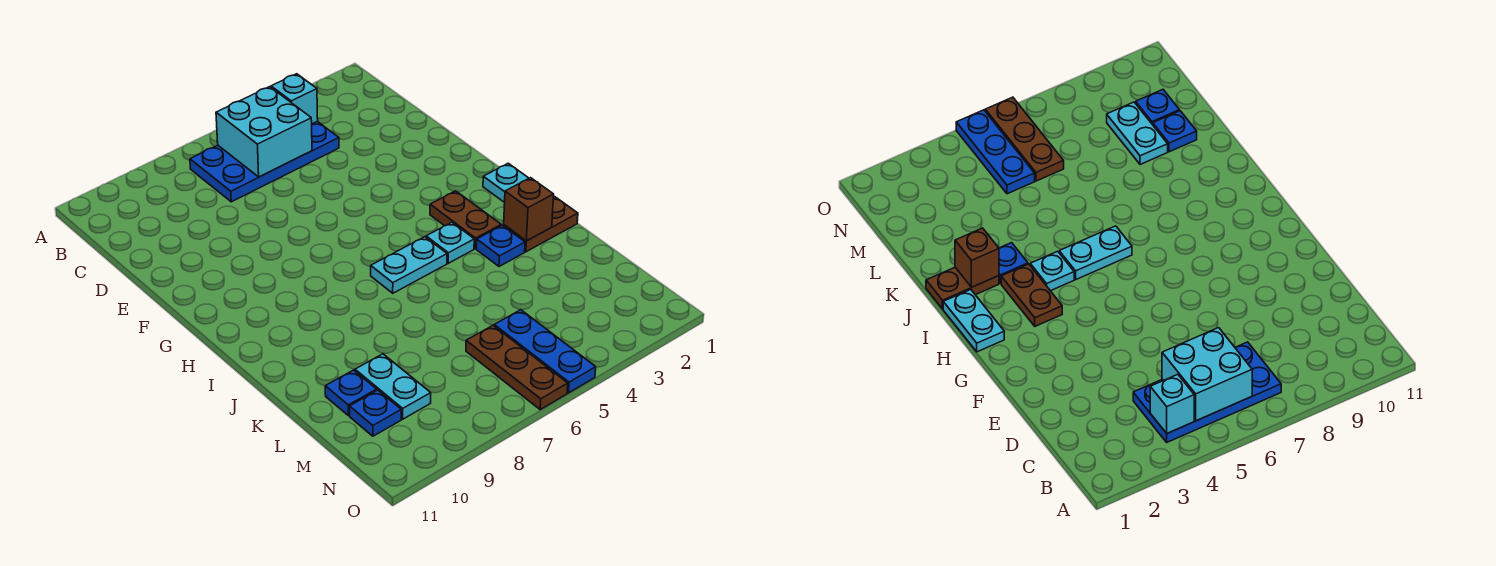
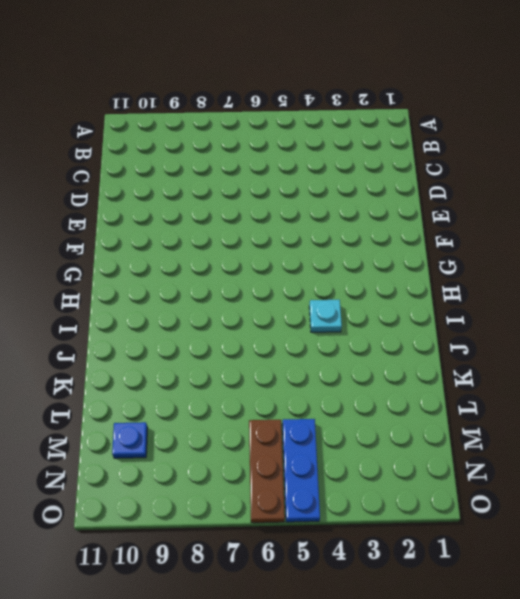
none -> blue plate B4:C7 level 1
none -> cyan plate H1:I1 level 1
none -> brown plate H3:I3 level 1

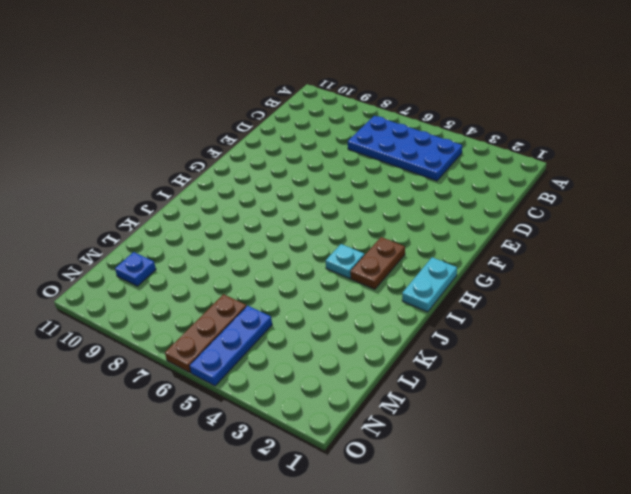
none -> cyan plate I5:I6 level 1
none -> brown plate J1:J2 level 1
none -> blue plate J3 level 1

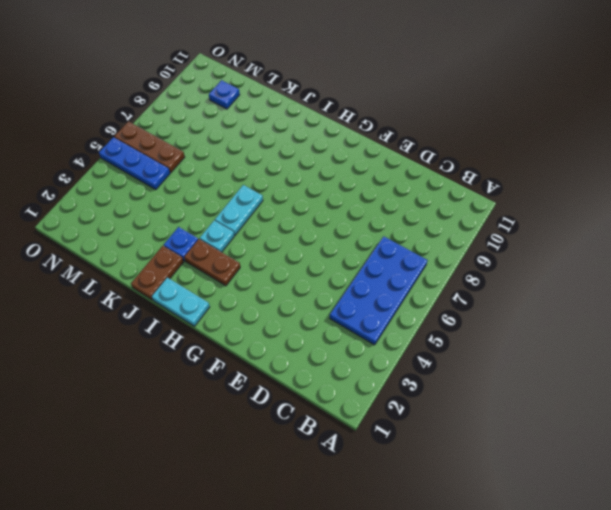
none -> cyan plate L9:M9 level 1
none -> blue plate L10 level 1
none -> cyan brick B4 level 2

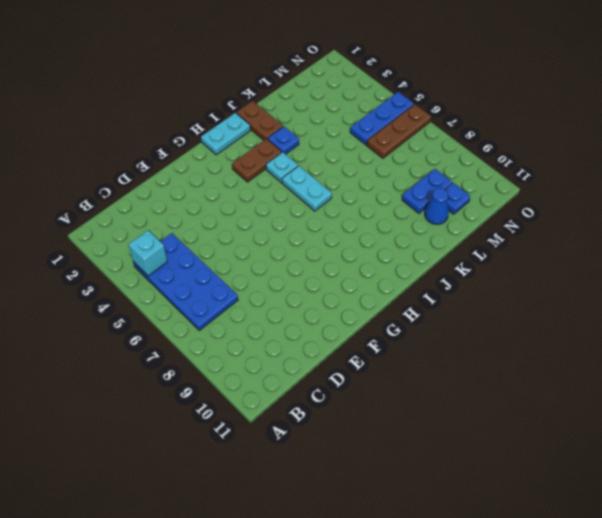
blue plate L9:M9 level 1 -> cyan plate L9:M9 level 1
blue cone L10 level 1 -> blue plate L10 level 1
none -> cyan brick B5:C6 level 2
none -> brown brick J2 level 2

